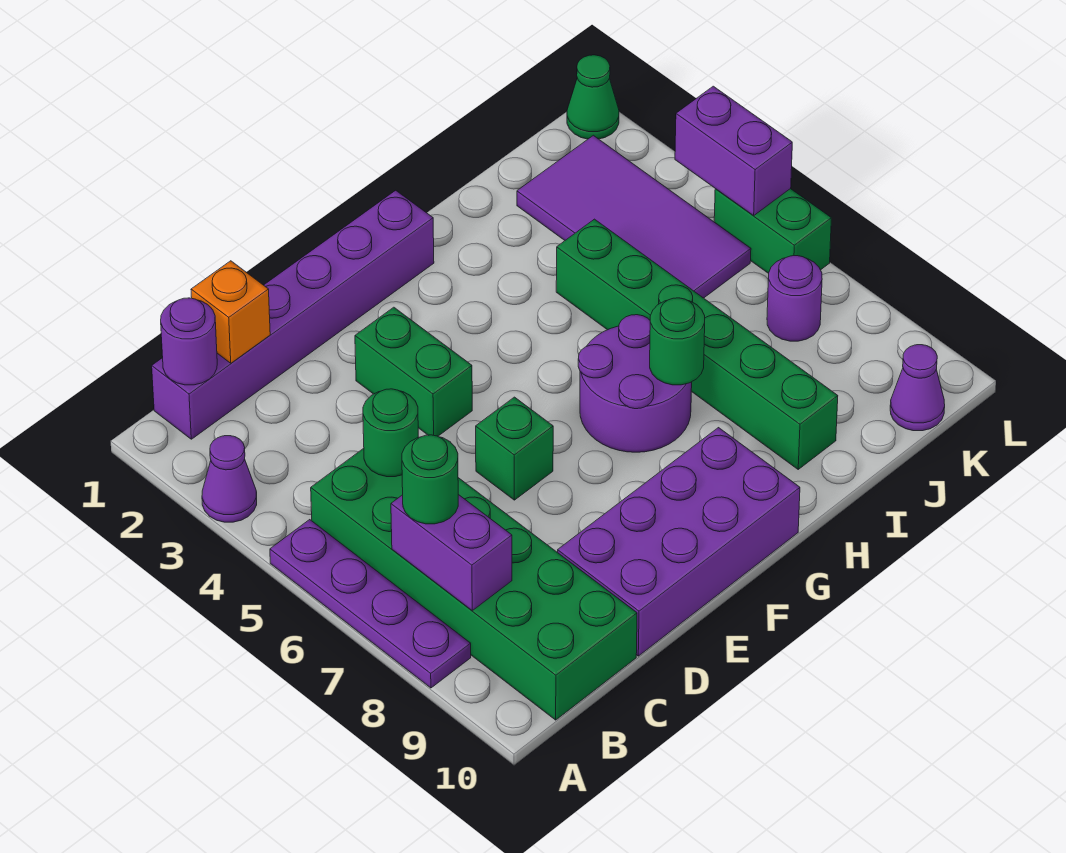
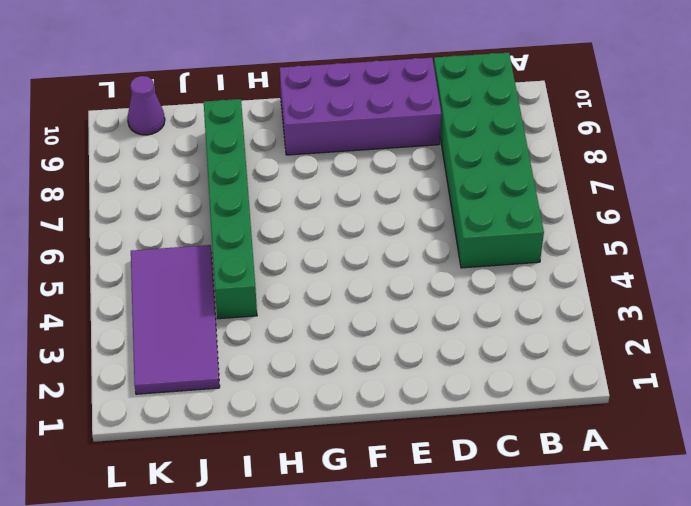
none -> purple cone A3 level 1
none -> purple plate A5:A8 level 1
none -> purple brick B1:G1 level 1

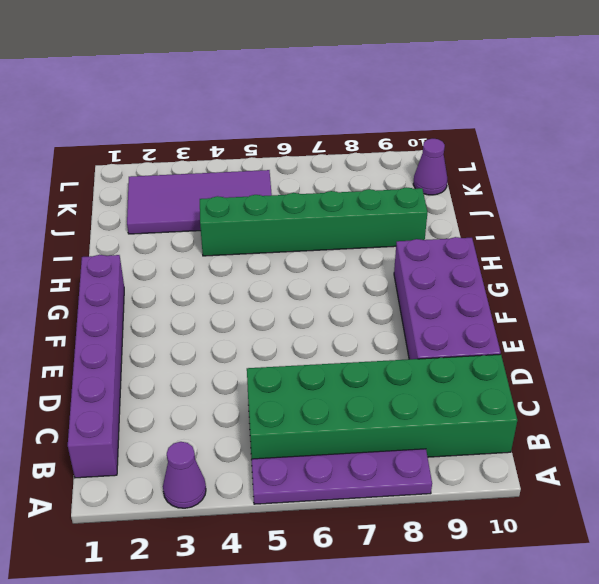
none -> green brick E3:E4 level 1
none -> green brick E6 level 1
none -> purple round brick G6:H7 level 1

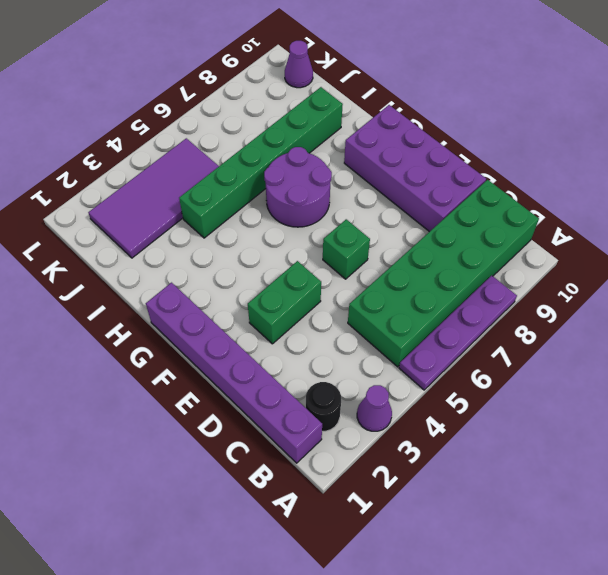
black round brick B2 level 1 -> none
none -> purple round brick K7 level 1
none -> green cone L1 level 1
none -> green brick L5:L6 level 1

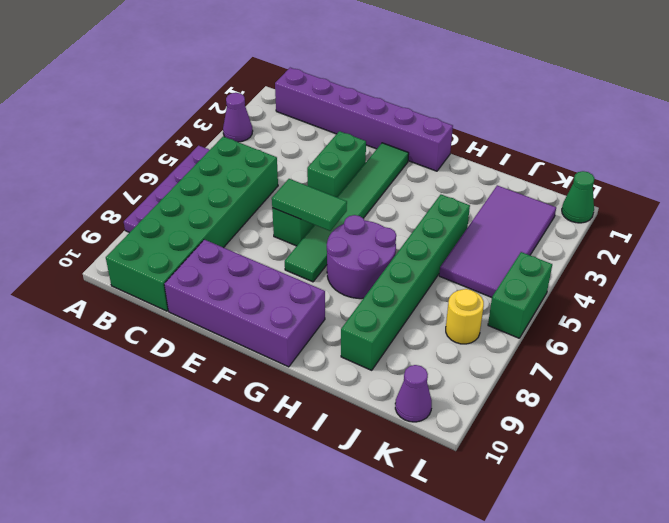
green tile E6:F6 level 2 -> none
green tile F2:F7 level 1 -> none
yellow round brick K7 level 1 -> purple round brick K7 level 1
none -> purple round brick B1 level 2
none -> purple brick B7:B8 level 2
none -> orange brick C1 level 2

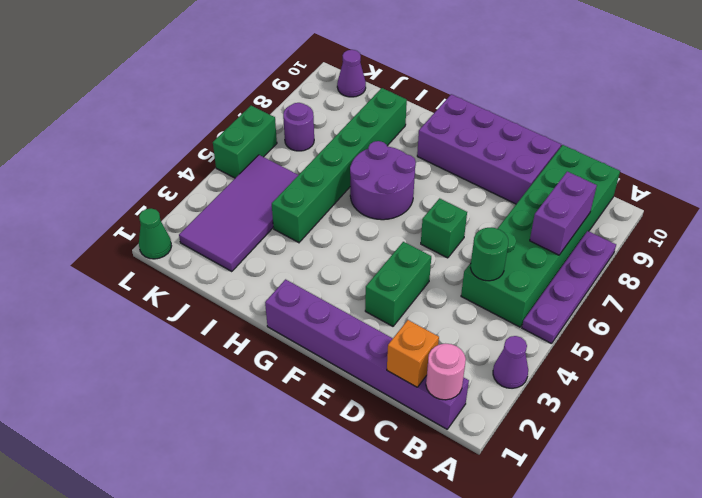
pink round brick B1 level 2 -> purple round brick B1 level 2
none -> green round brick H7 level 2
none -> purple brick L4:L5 level 2
none -> green round brick B7 level 3

